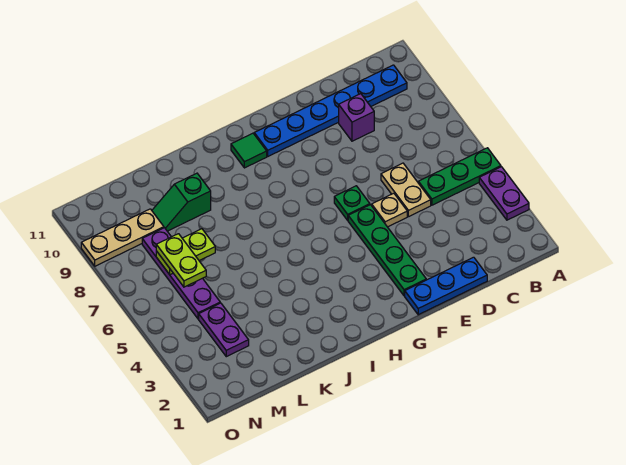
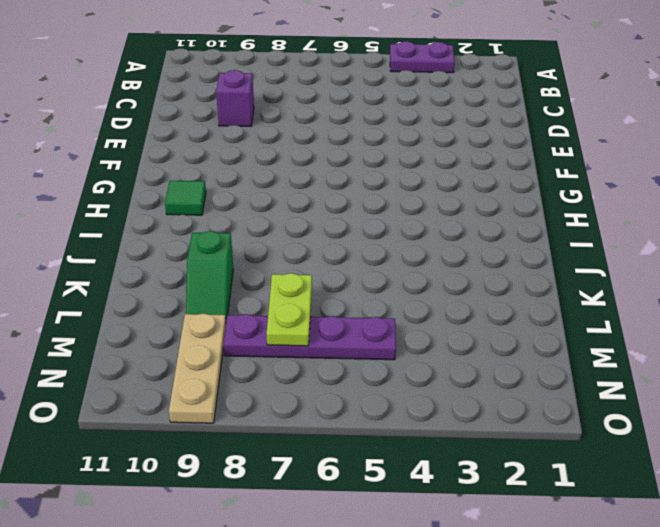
none -> green plate A5:C5 level 1
none -> blue plate B10:G10 level 1
none -> blue plate D1:F1 level 1

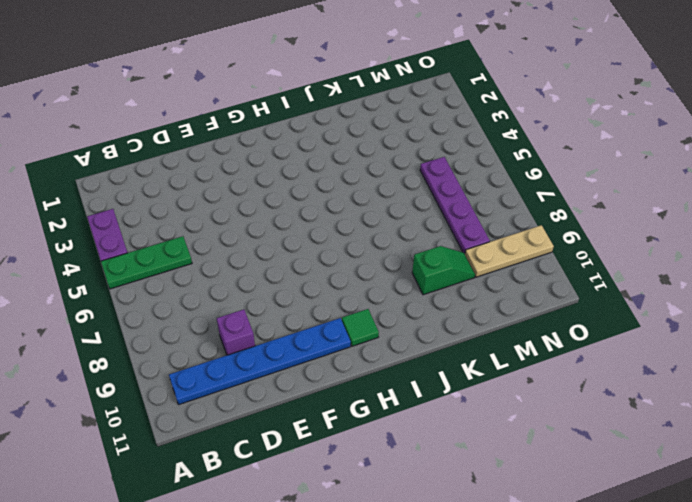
none -> blue plate D1:F1 level 1
none -> tan plate D5:D6 level 1
none -> tan plate E5 level 1

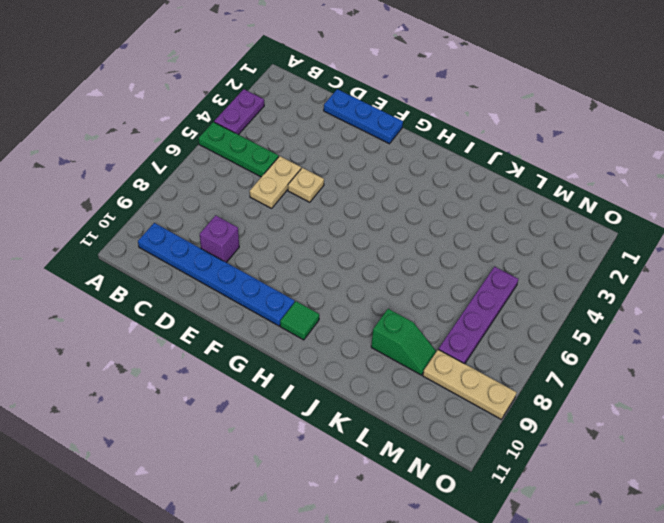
none -> green plate F2:F5 level 1
none -> green plate F6 level 1
none -> purple plate M3:M4 level 1

